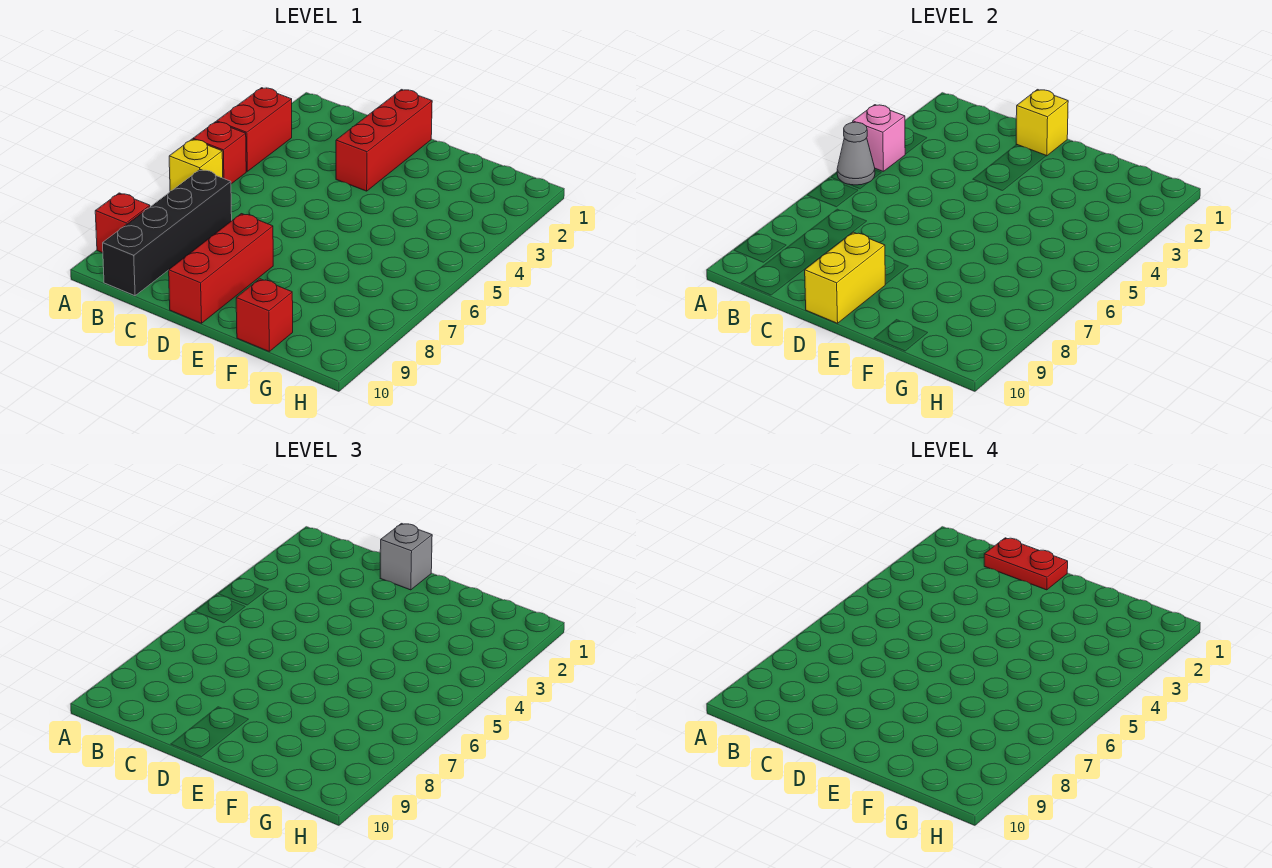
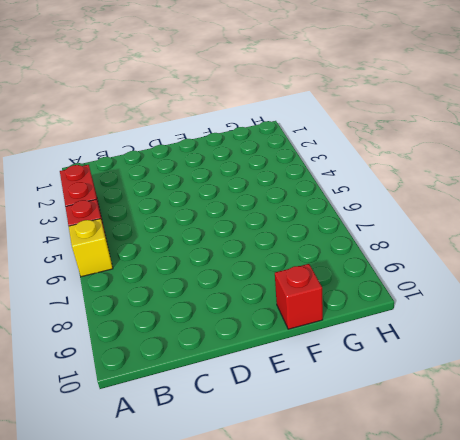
none -> red brick A9 level 1
none -> black brick B7:B10 level 1
none -> red brick D1:D3 level 1

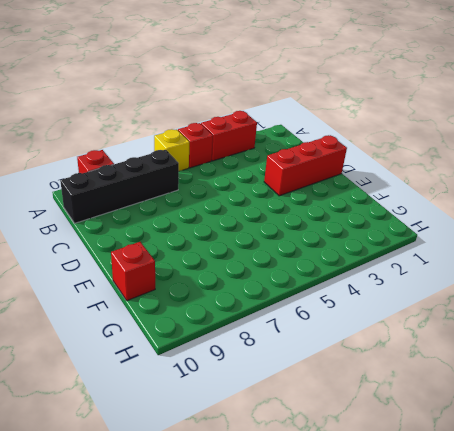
none -> red brick D8:D10 level 1
none -> pink brick A4 level 2
none -> grey cone A5 level 2

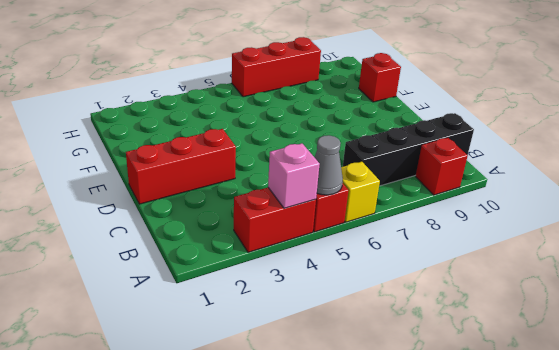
red brick H6:H8 level 1 -> red brick D8:D10 level 1
none -> yellow brick D1 level 2
none -> yellow brick D9:D10 level 2
none -> grey brick D1 level 3

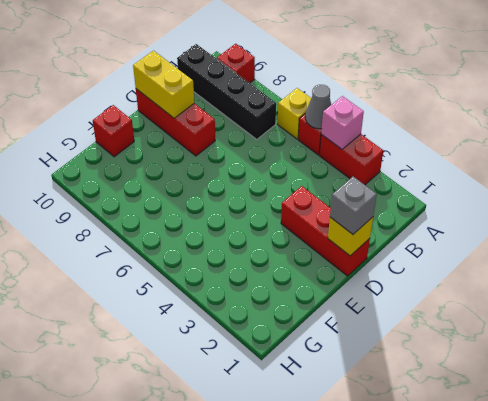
none -> red plate C1:D1 level 4

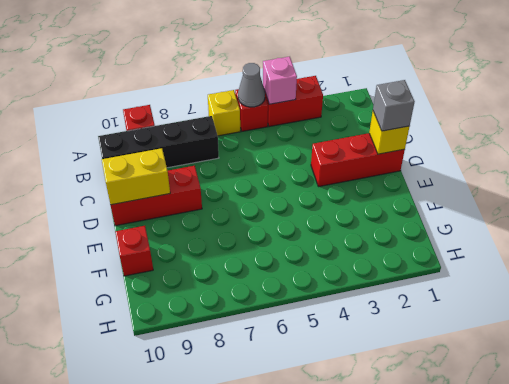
none -> red plate C1:D1 level 4

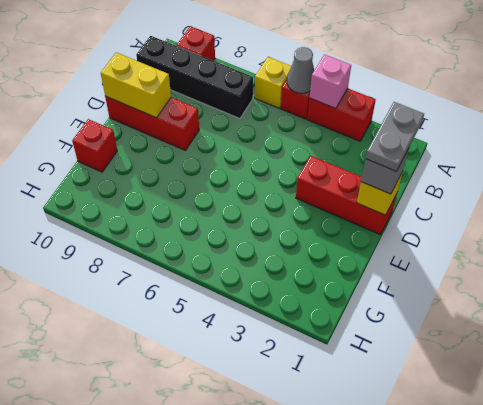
grey plate C1:D1 level 4 -> red plate C1:D1 level 4

